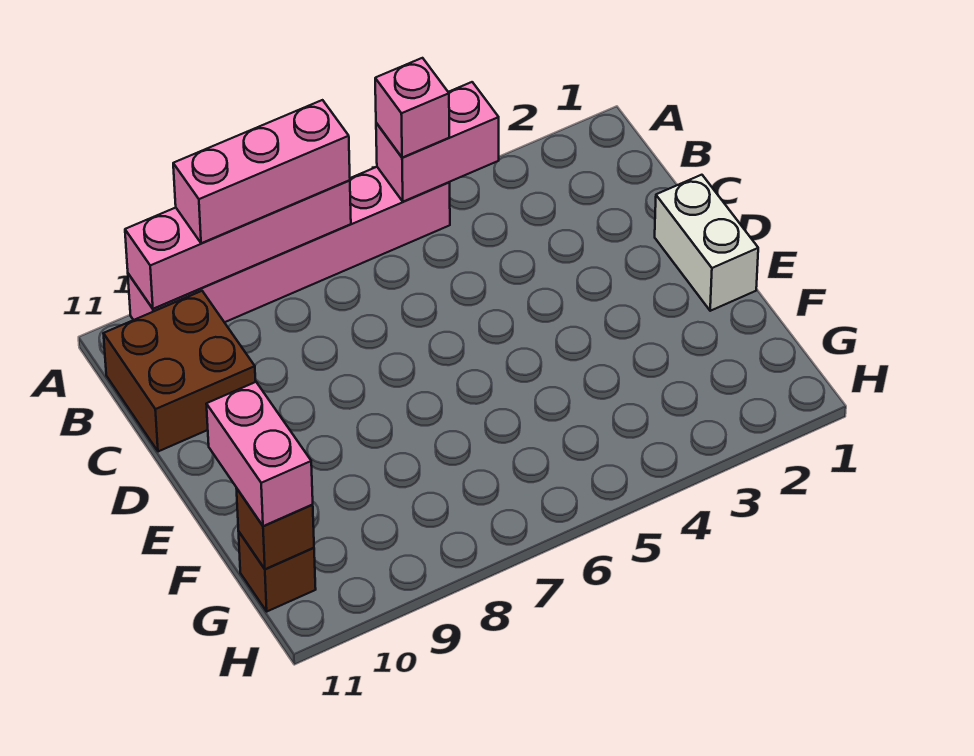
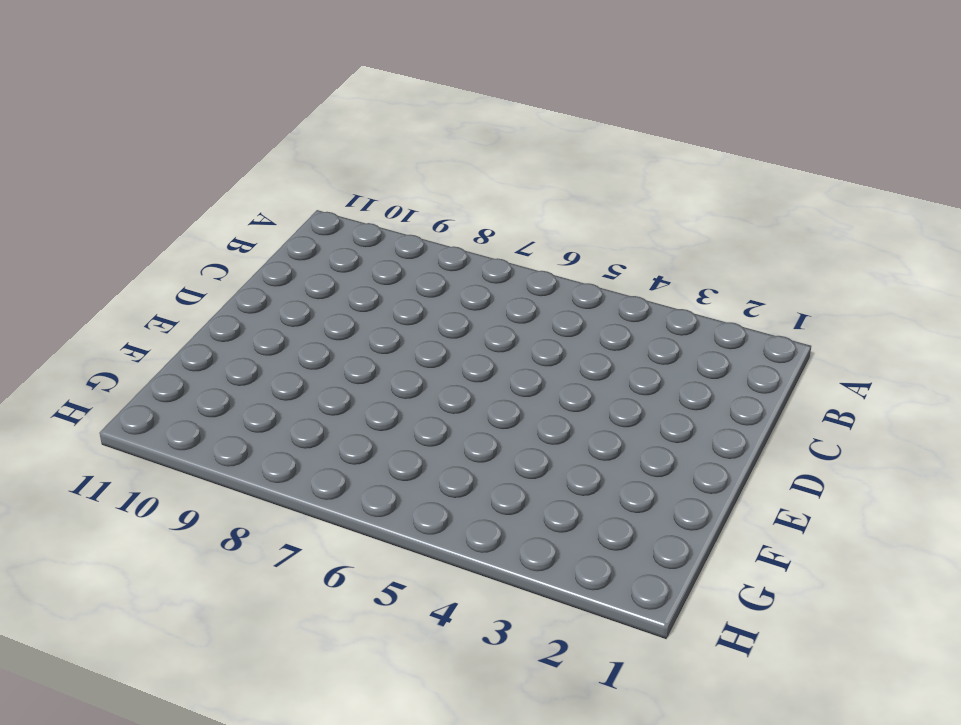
none -> pink brick A5:A10 level 1
none -> brown brick B10:C11 level 1

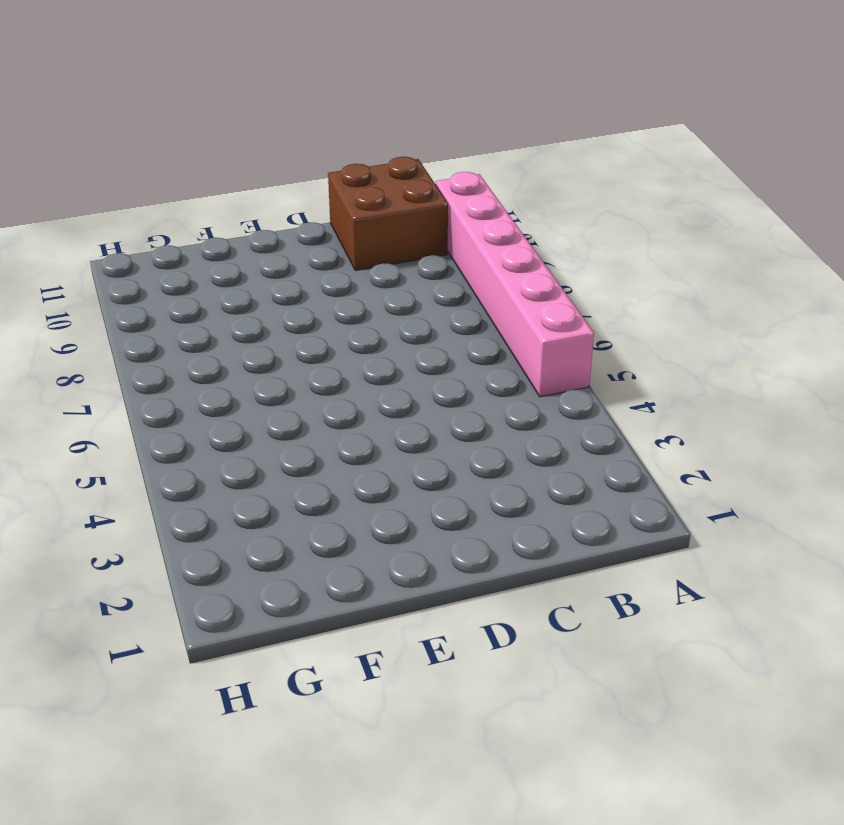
none -> white brick D1:E1 level 1
none -> brown brick G11 level 1

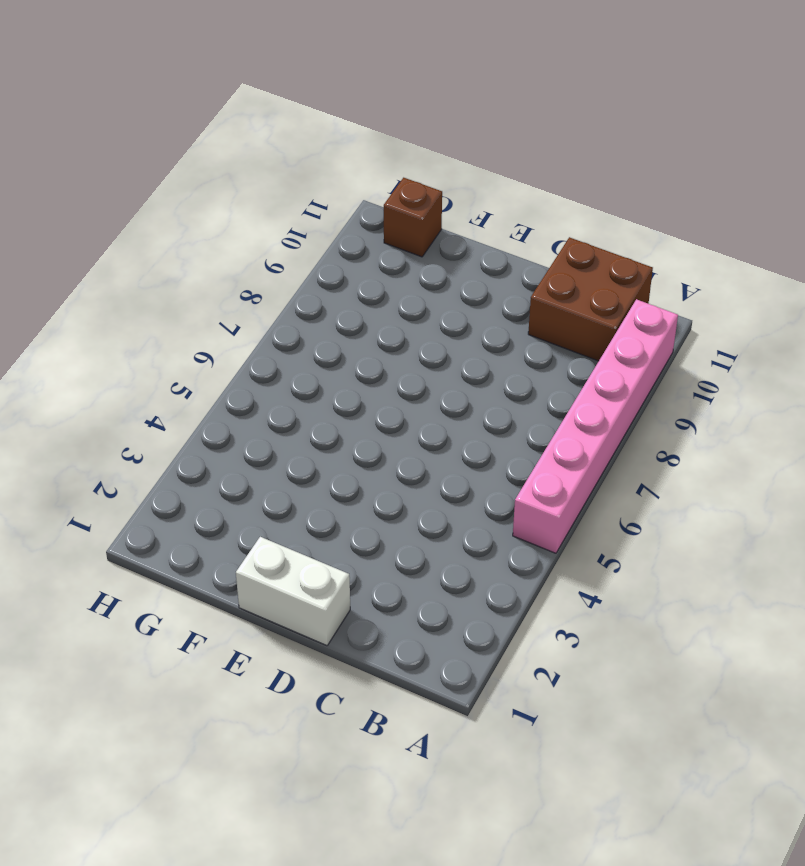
none -> pink brick A4:A5 level 2
none -> pink brick A7:A10 level 2

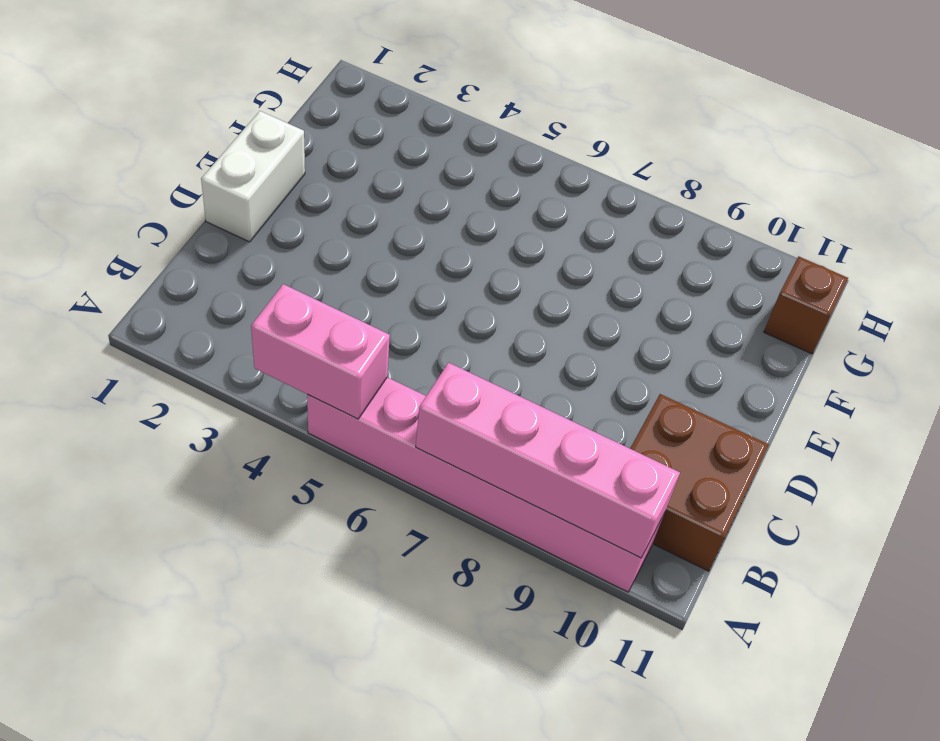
none -> brown brick G11 level 2
none -> pink brick A5 level 3

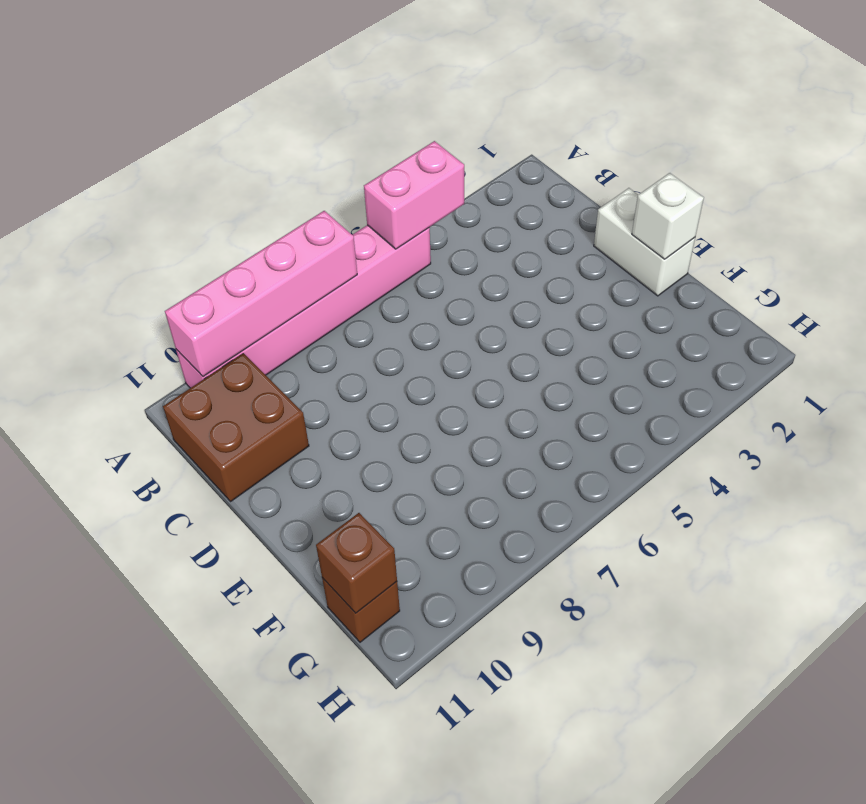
white brick E1 level 2 -> none
none -> pink brick A5 level 3
none -> pink brick A7:A9 level 3

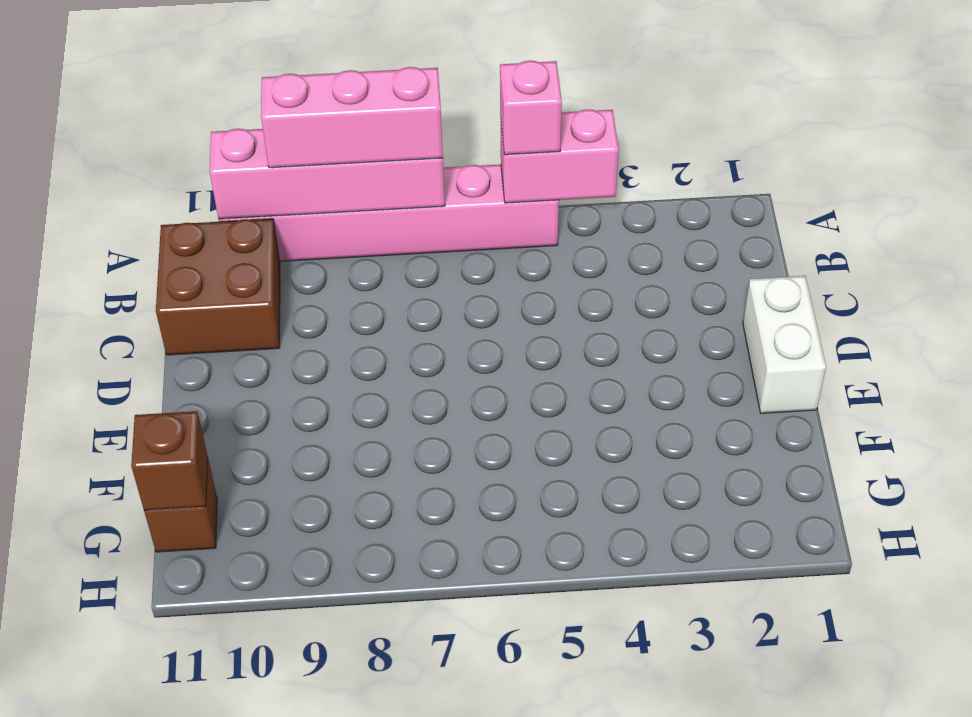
none -> pink brick F11:G11 level 3

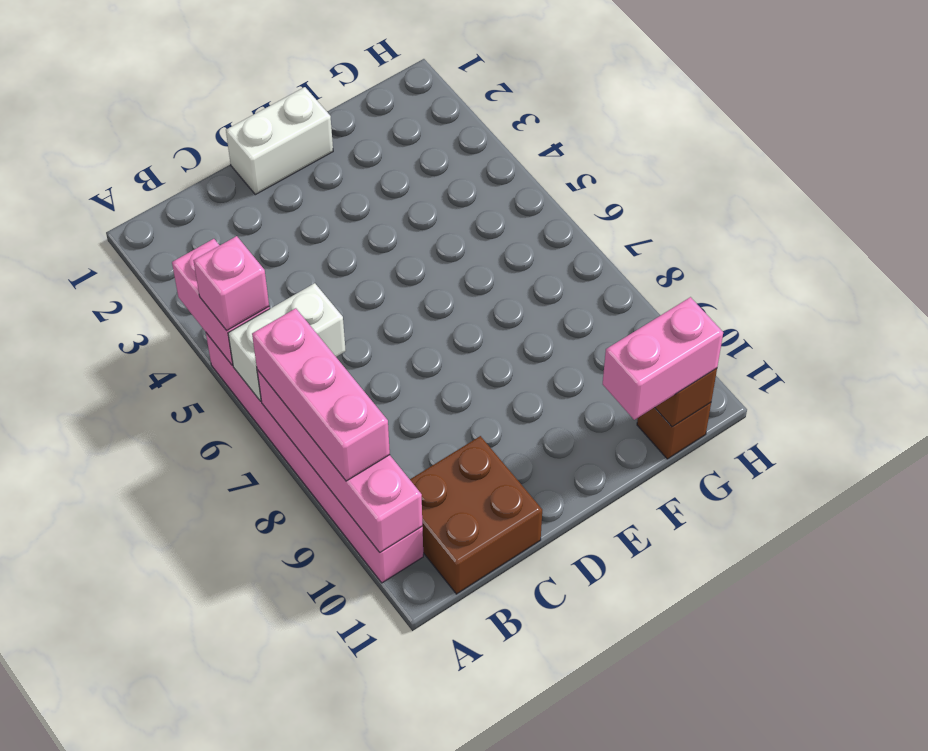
white brick A6:B6 level 2 -> none

